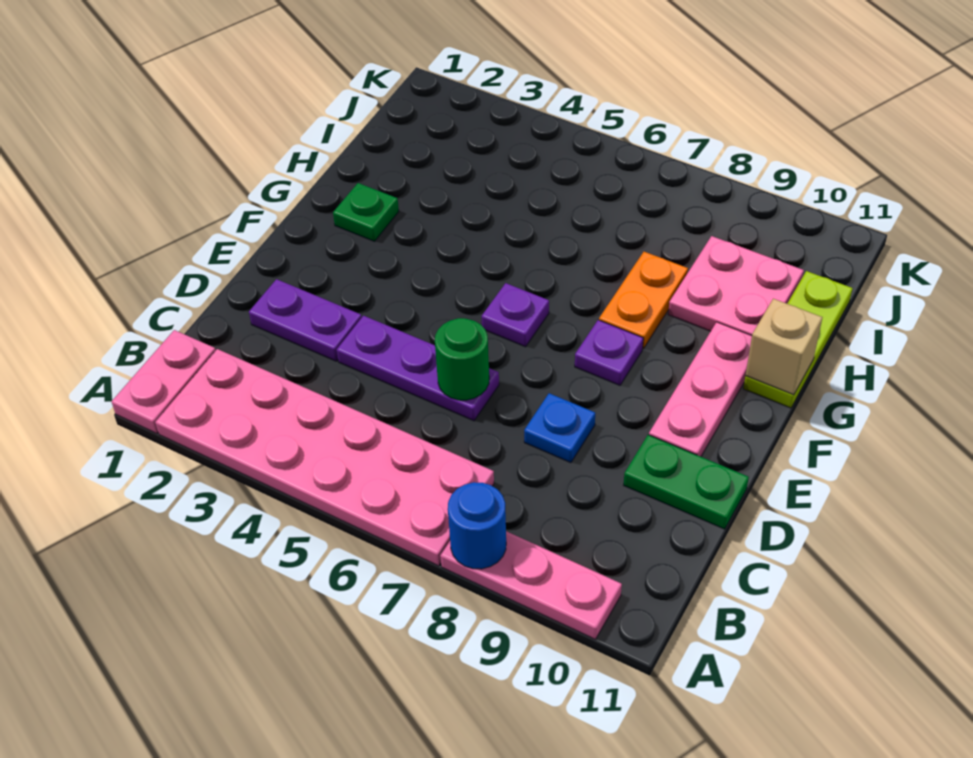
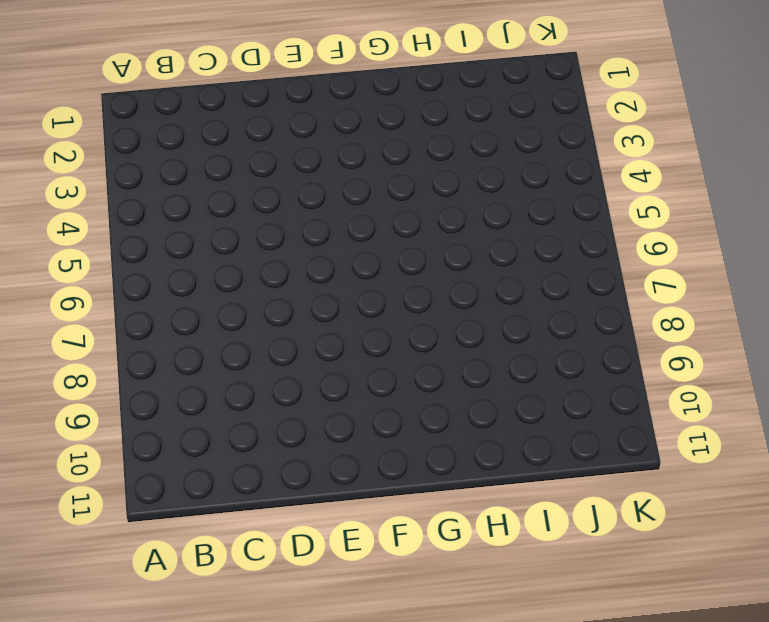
none -> pink plate A1:B1 level 1
none -> pink plate A2:B7 level 1
none -> pink plate A8:A10 level 1

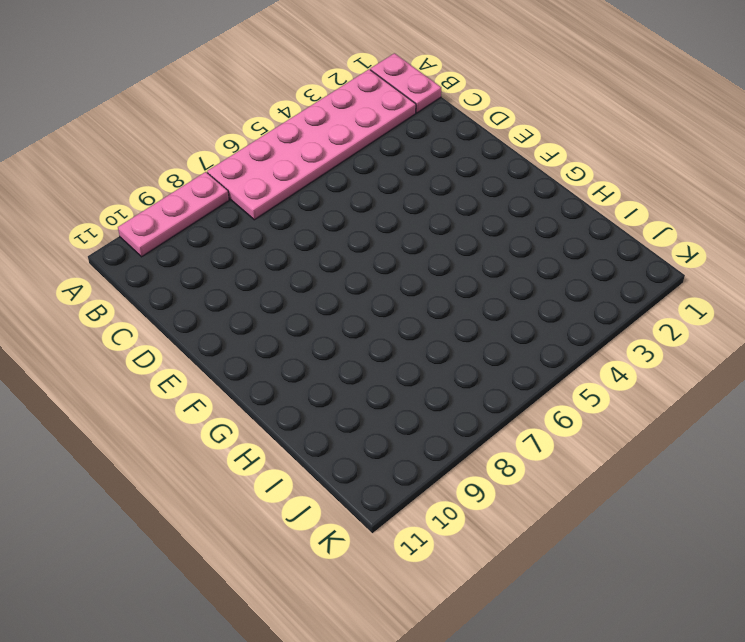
none -> purple plate D2:D3 level 1
none -> purple plate D4:D6 level 1
none -> blue plate D8 level 1

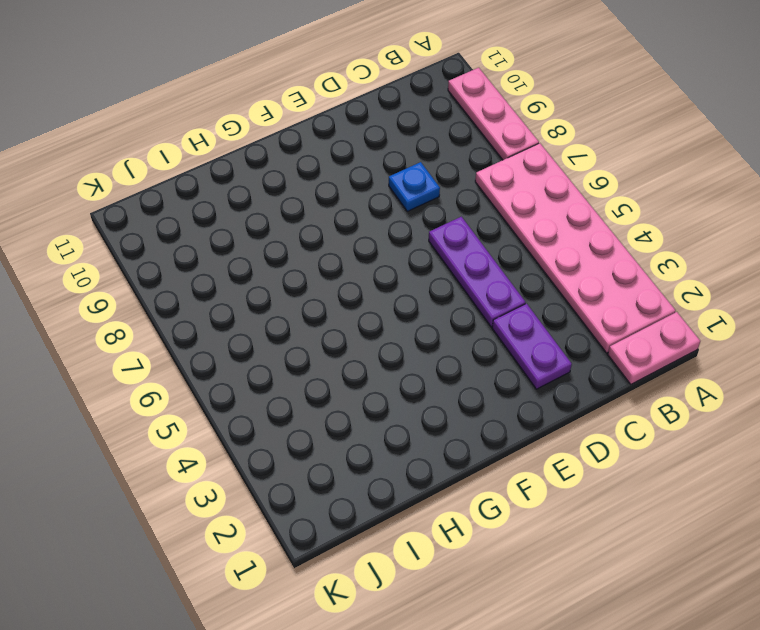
none -> green plate D10:D11 level 1
none -> pink plate E10:G10 level 1
none -> purple plate F6 level 1

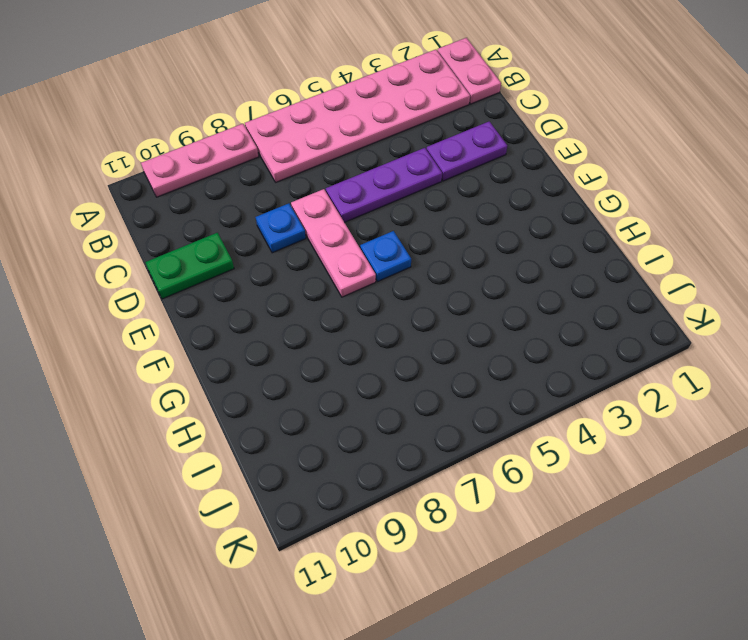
pink plate D7:F7 level 1 -> pink plate E10:G10 level 1
blue plate F6 level 1 -> purple plate F6 level 1
none -> purple plate F8 level 1
none -> green plate G2 level 1
none -> orange plate G8:H8 level 1

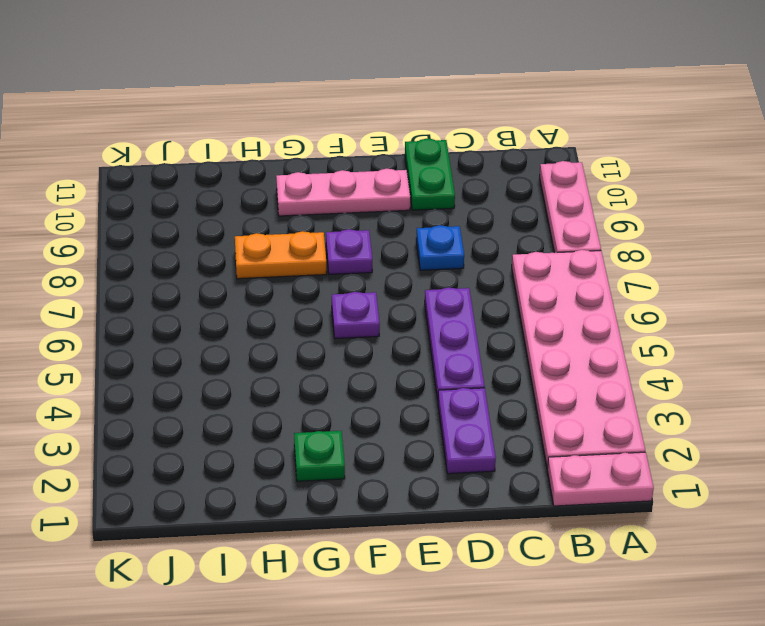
none -> lime plate G11:I11 level 1
none -> pink plate H9:I10 level 1
none -> blue round brick A8 level 2

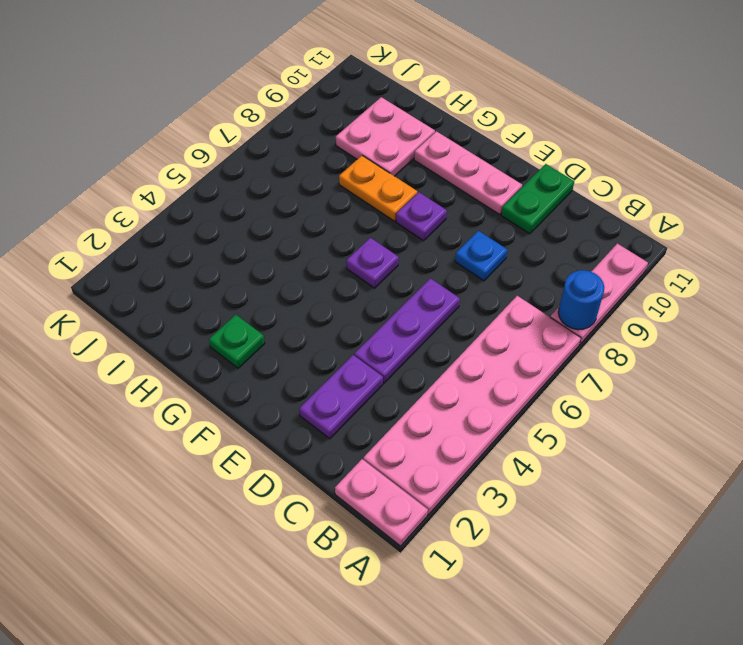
none -> lime plate G11:I11 level 1
none -> green round brick D6 level 2
none -> tan brick G11 level 2

